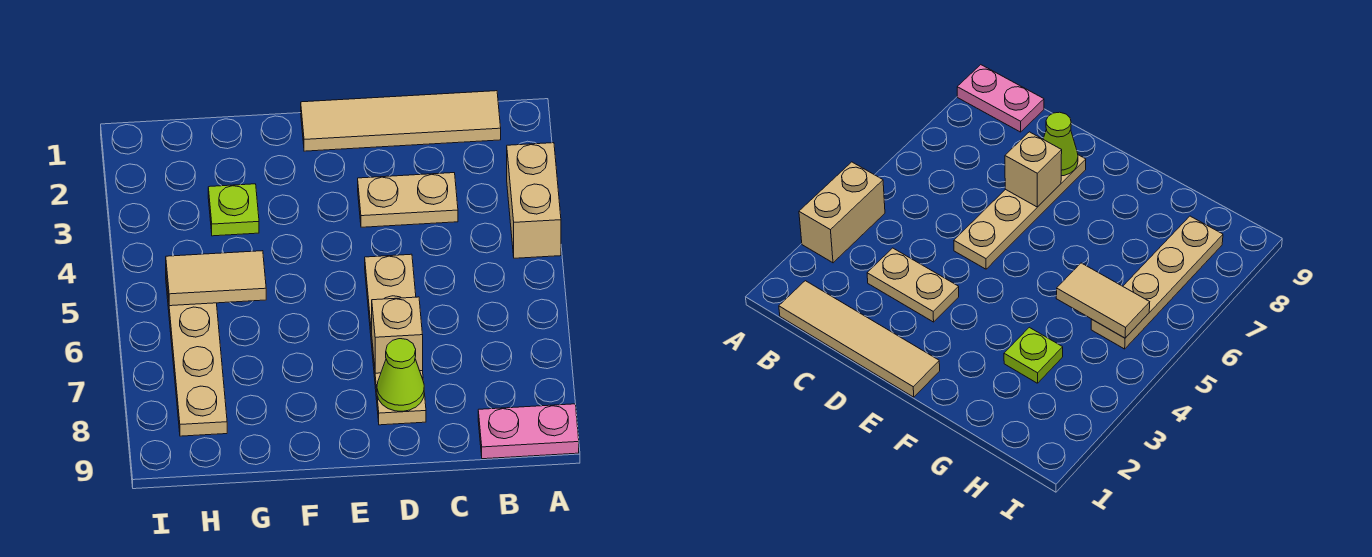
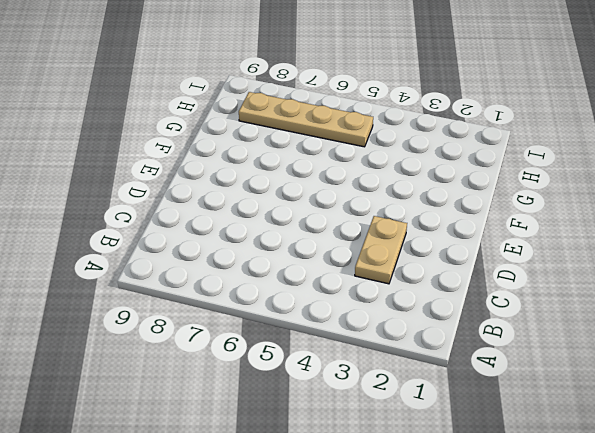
none -> tan brick A3:A4 level 1
none -> pink plate A9:B9 level 1

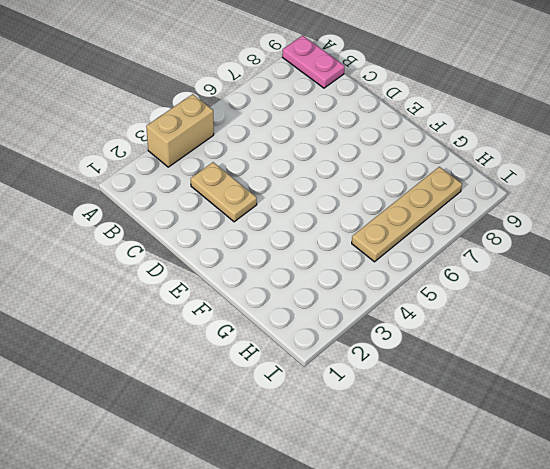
none -> tan tile B1:E1 level 1
none -> tan plate D5:D8 level 1

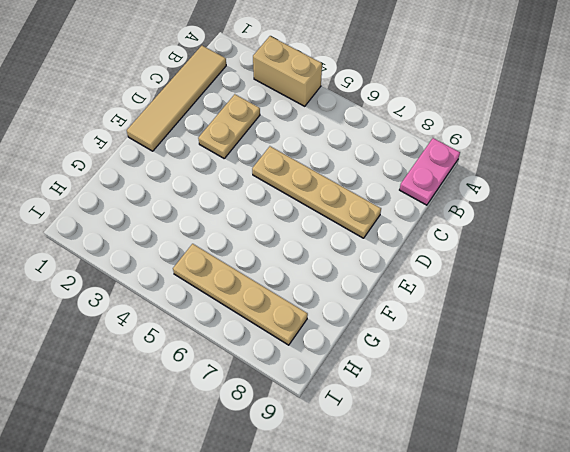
none -> lime plate G3 level 1
none -> tan brick D7 level 2

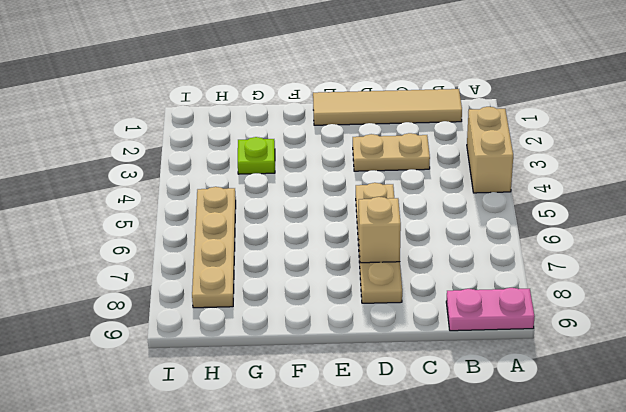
none -> lime cone D8 level 2
none -> tan tile G5:H5 level 2

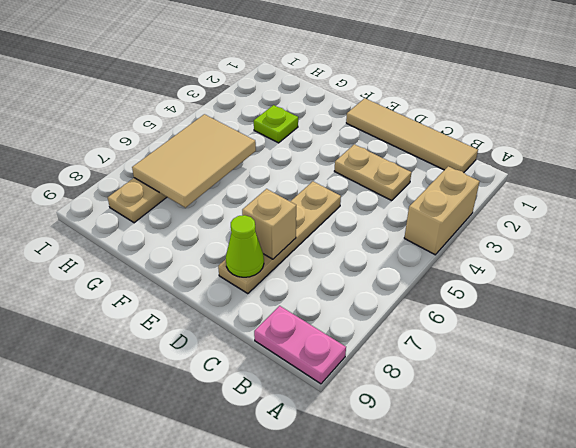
tan tile G5:H7 level 2 -> tan tile G5:H5 level 2

